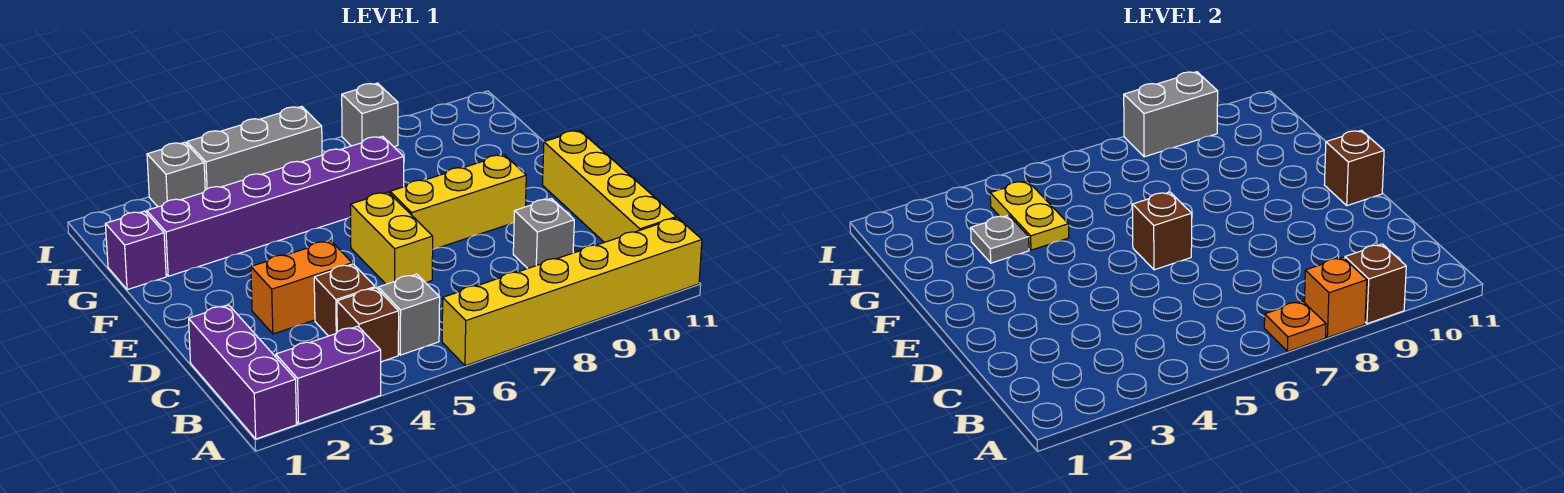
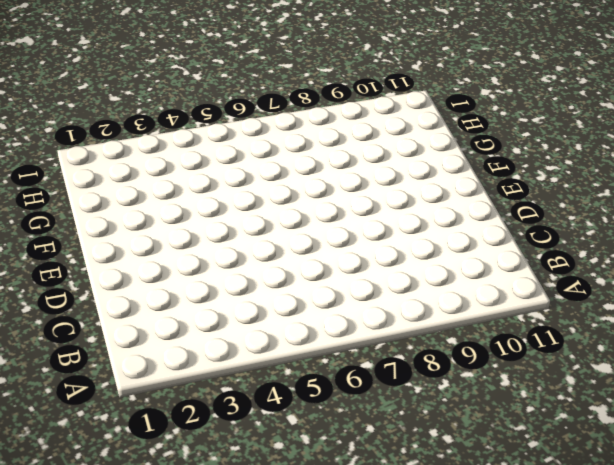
none -> purple brick A1:C1 level 1
none -> purple brick A2:A3 level 1
none -> yellow brick A6:A11 level 1

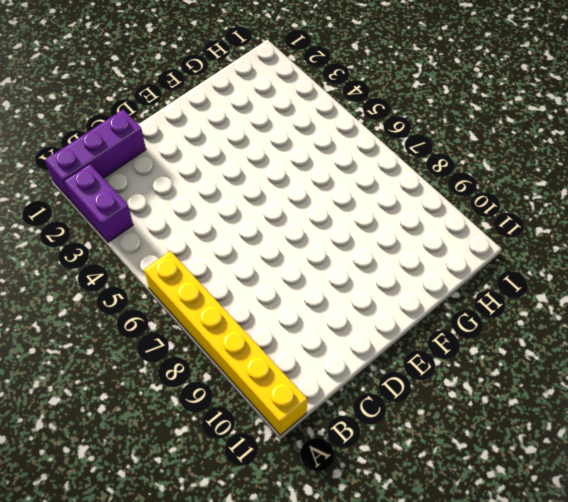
none -> brown brick B4 level 1
none -> grey brick B5 level 1
none -> yellow brick B11:E11 level 1

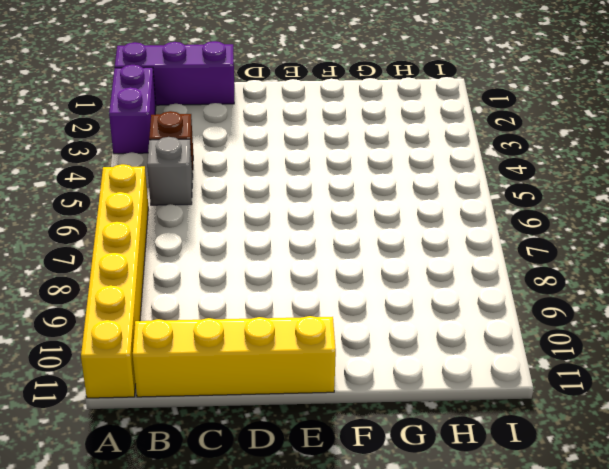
none -> brown brick C4 level 1
none -> grey brick C9 level 1
none -> orange brick D3:D4 level 1

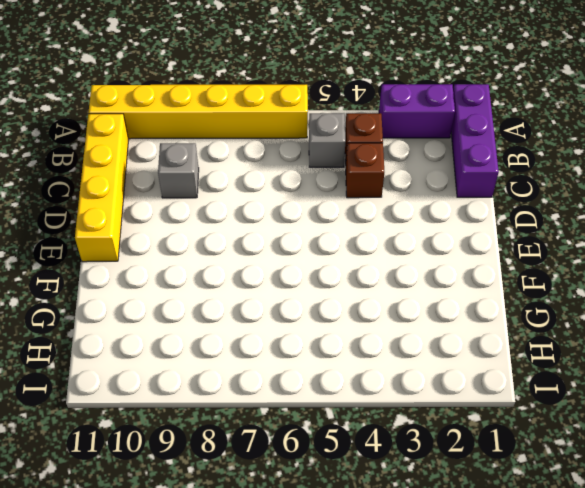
none -> orange brick D3:D4 level 1
none -> yellow brick D6:E6 level 1
none -> yellow brick E7:E9 level 1

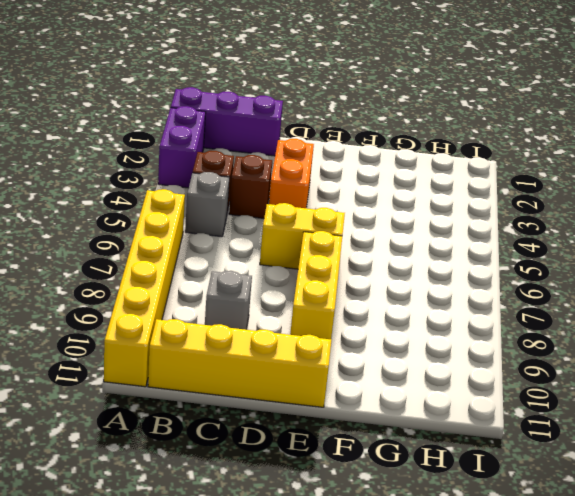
none -> purple brick G1 level 1
none -> purple brick G2:G7 level 1
none -> grey brick I3 level 1

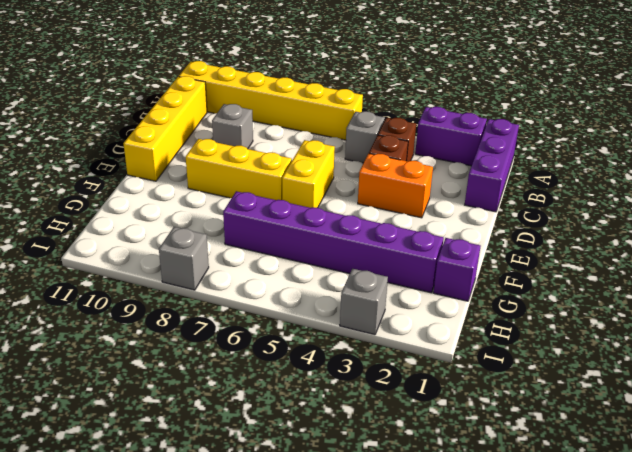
none -> grey brick I4:I6 level 1
none -> orange plate A7 level 2
none -> orange brick A8 level 2

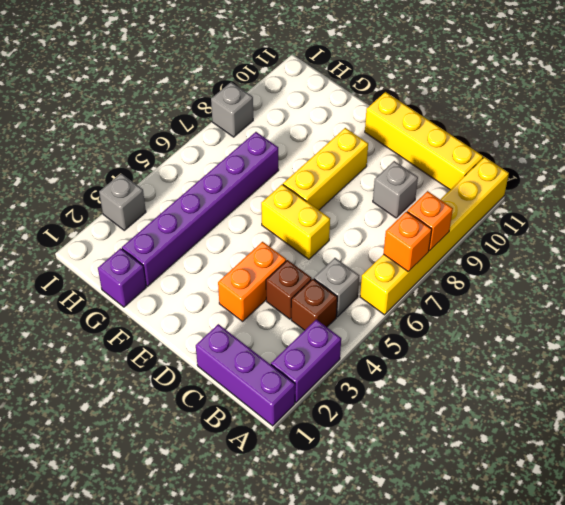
orange brick A7 level 2 -> orange plate A7 level 2
none -> grey brick I4:I6 level 1
none -> brown brick A9 level 2
none -> brown brick E6 level 2

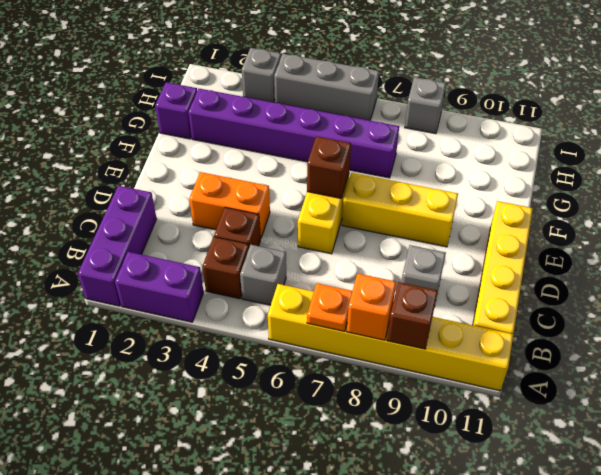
none -> brown brick E11 level 2
none -> grey plate G3 level 2
none -> yellow plate G4:H4 level 2

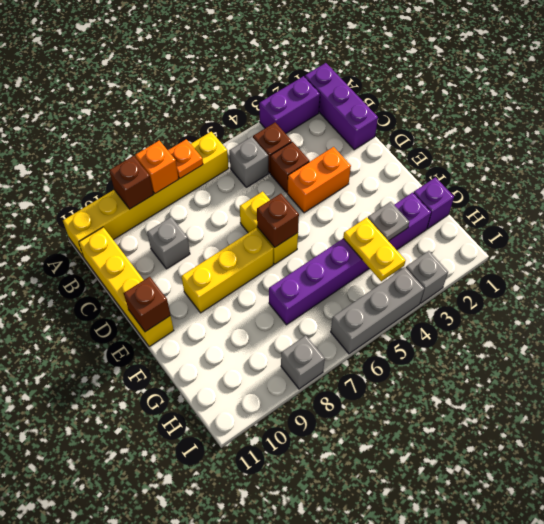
none -> grey brick I8:I9 level 2

